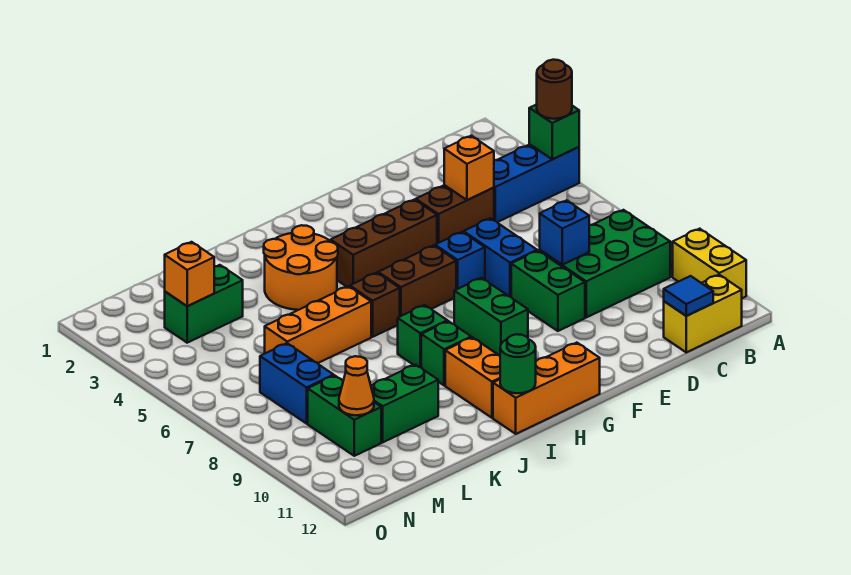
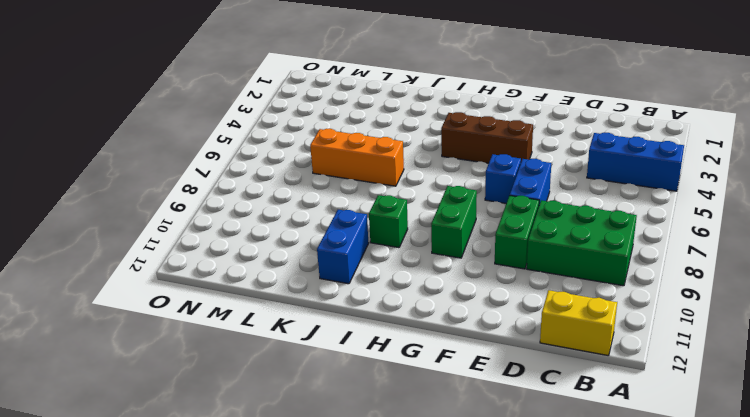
blue brick J10:J11 level 1 -> blue brick M7:M8 level 1
none -> yellow brick A10:A11 level 1
none -> brown brick D4:E4 level 1
none -> brown brick G6:H6 level 1
none -> orange brick G12:I12 level 1

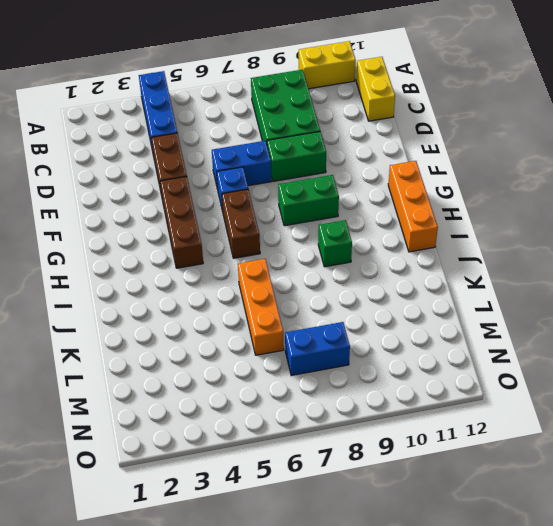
none -> orange round brick I3:J4 level 1
none -> brown brick I6 level 1
none -> green brick I8 level 1
none -> orange brick I10:I11 level 1

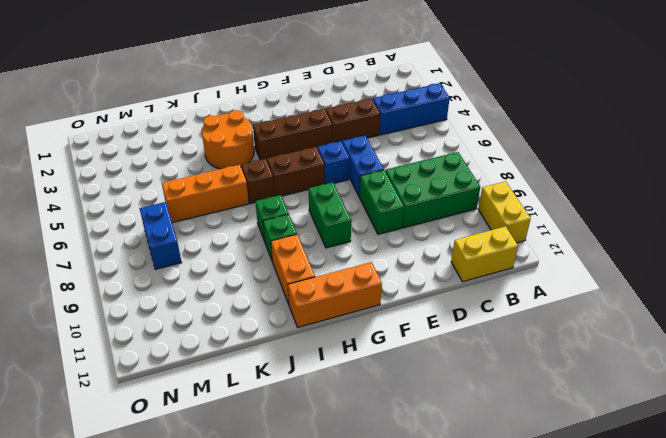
none -> green brick K10:L10 level 1
none -> green brick L3:M3 level 1
none -> green brick M9:M10 level 1
none -> green brick A4 level 2

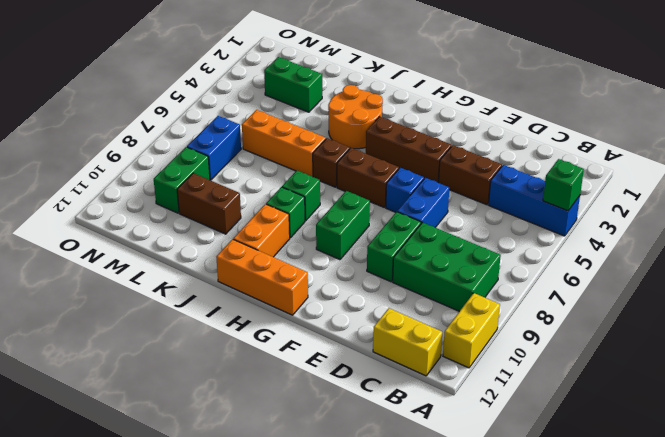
brown brick K10:L10 level 1 -> green brick K10:L10 level 1
none -> blue tile C12 level 2
none -> orange brick D4 level 2
none -> blue brick D8 level 2
none -> green round brick I12 level 2

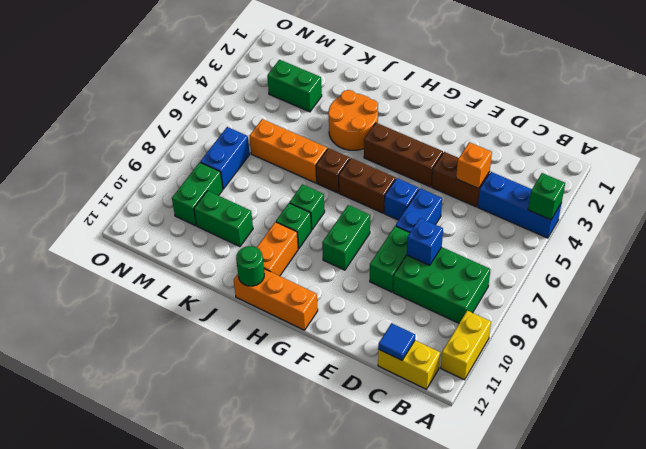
none -> orange brick M3 level 2
none -> orange cone M10 level 2
none -> brown round brick A4 level 3

